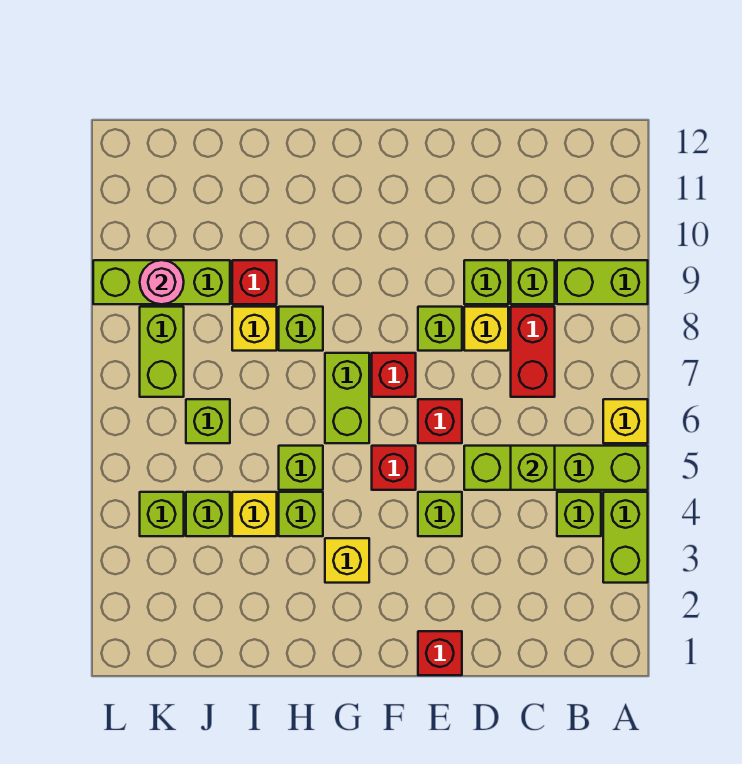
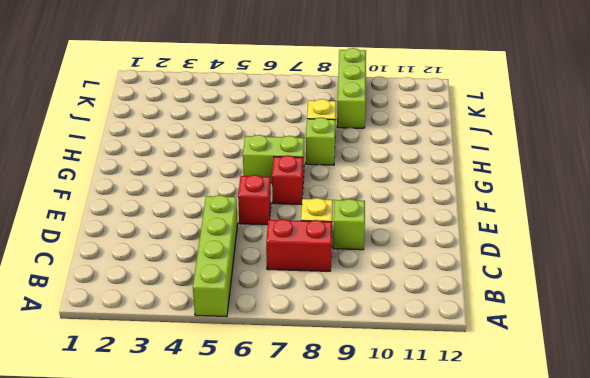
none -> lime brick A3:A4 level 1
none -> yellow brick A6 level 1
none -> lime brick A9:B9 level 1
none -> lime brick B4 level 1

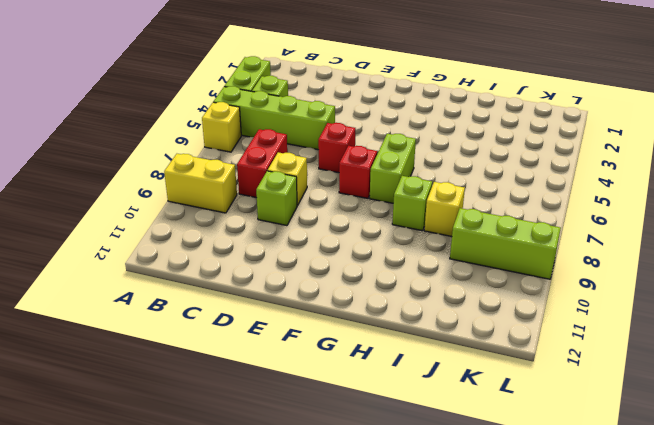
yellow brick A9:B9 level 1 -> lime brick A9:B9 level 1
none -> lime brick C9 level 1
none -> red brick E1 level 1
none -> lime brick E4 level 1
none -> lime brick E8 level 1

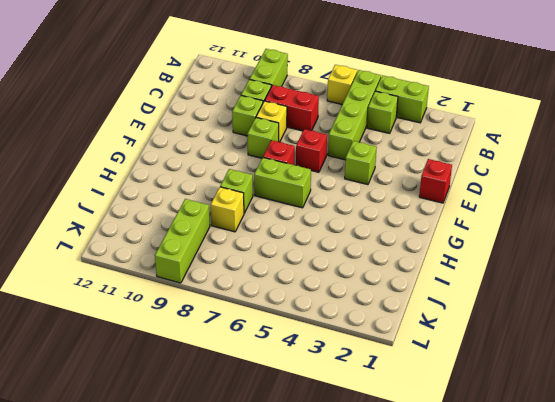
none -> red brick F5 level 1
none -> yellow brick G3 level 1
none -> lime brick H4 level 1
none -> lime brick H5 level 1

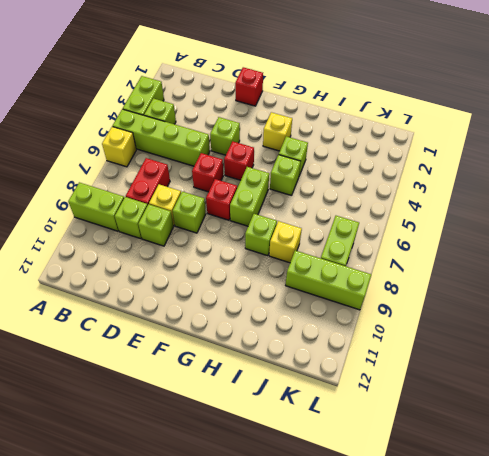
none -> yellow brick I4 level 1
none -> red brick I9 level 1
none -> lime brick J4 level 1
none -> lime brick J6 level 1

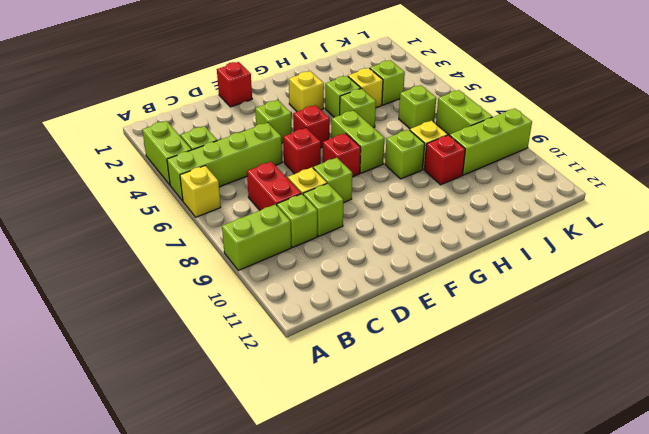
none -> lime brick K4 level 1
none -> lime brick C5 level 2
none -> pink round brick K9 level 2

